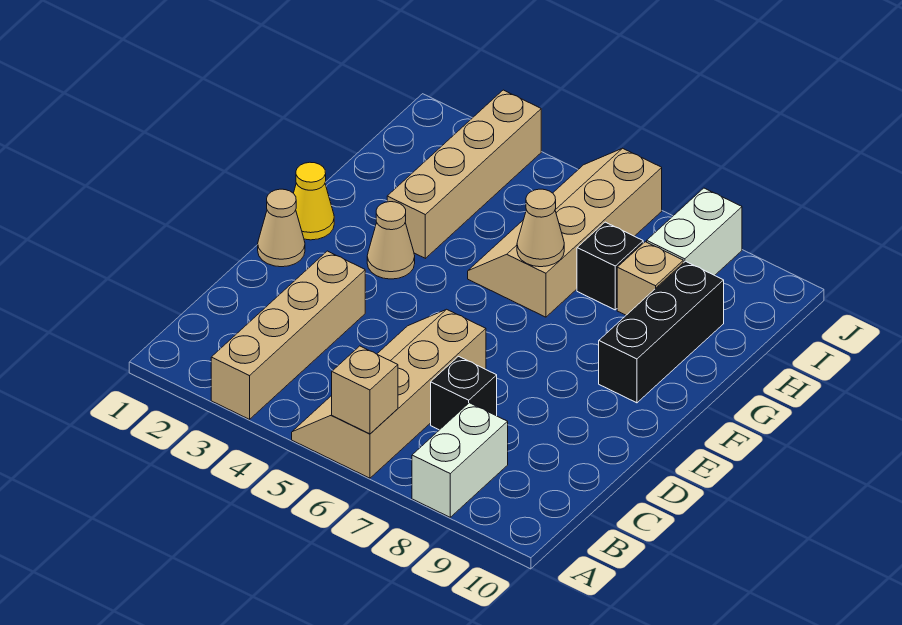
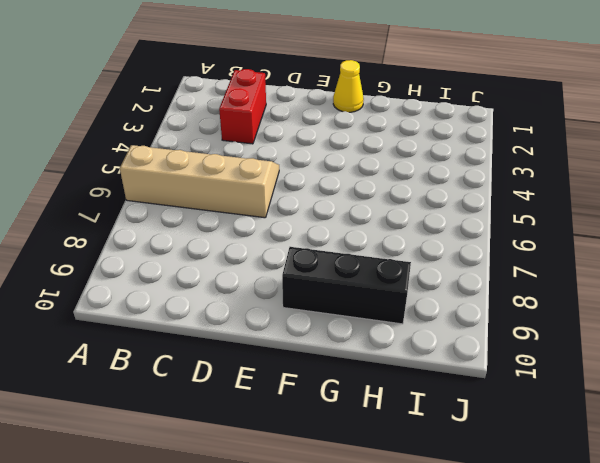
red brick C2:C3 level 1 -> tan brick A3:D3 level 1
none -> white brick A8:B8 level 1
none -> black brick C7 level 1
none -> tan cone E1 level 1

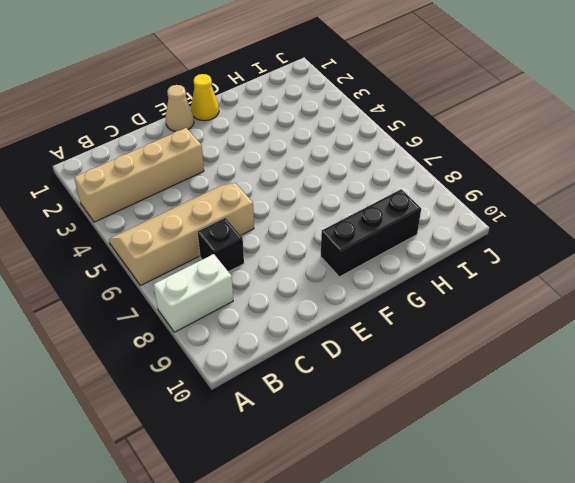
none -> tan cone F3 level 1
none -> tan brick G3:J3 level 1
none -> tan slope G5:J6 level 1 top 6

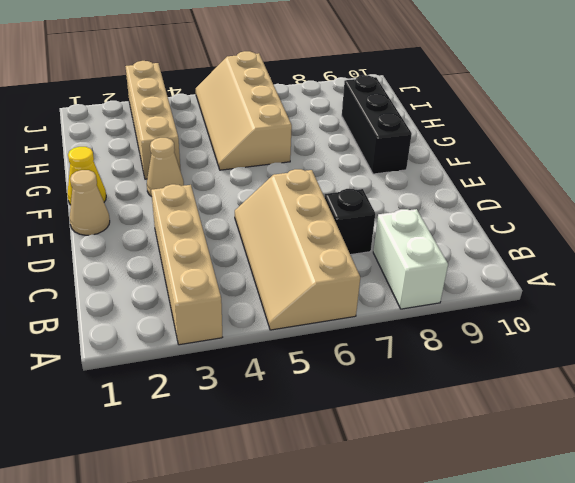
none -> black brick H7 level 1
none -> tan brick H8 level 1
none -> white brick I8:J8 level 1

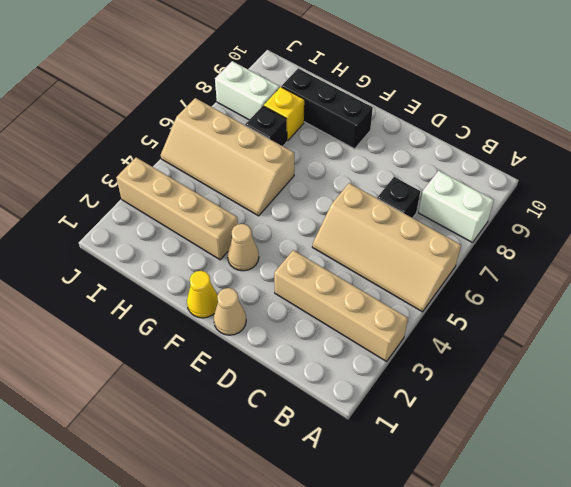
yellow brick H8 level 1 -> tan brick H8 level 1
none -> tan brick A6 level 2
none -> tan cone G6 level 2

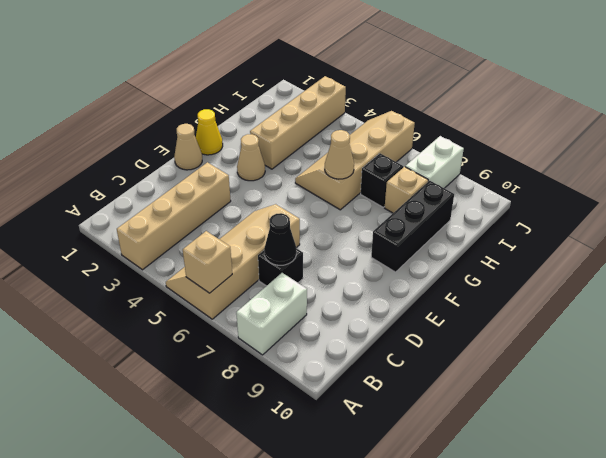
black cone C7 level 2 -> none

